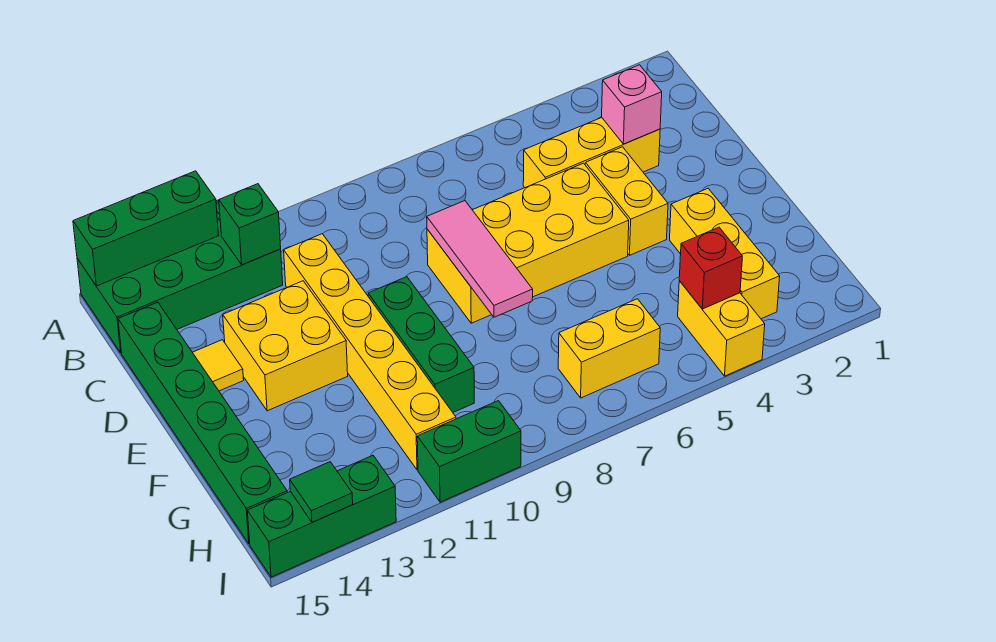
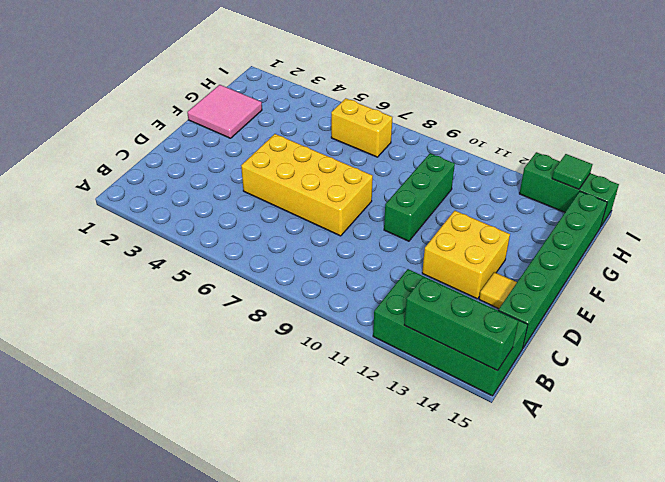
pink tile F1:G2 level 1 -> none
none -> yellow brick C3:C5 level 1
none -> yellow brick C11:H11 level 1
none -> yellow brick D4:E4 level 1

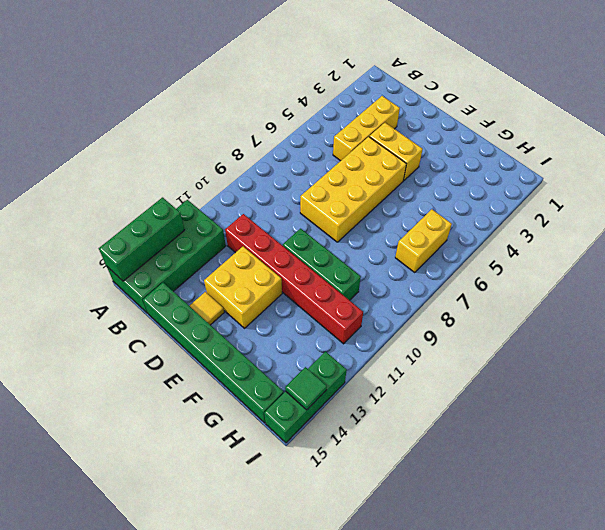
red brick C11:H11 level 1 -> yellow brick C11:H11 level 1
none -> yellow brick F3:H3 level 1
none -> yellow brick H4:I4 level 1
none -> green brick I10:I11 level 1

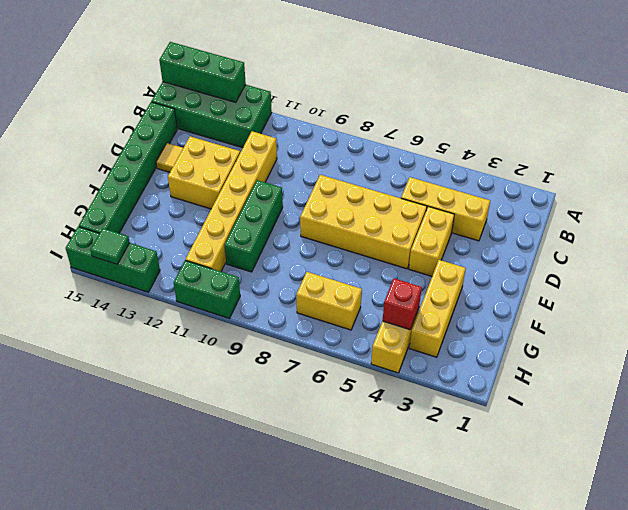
none -> green brick B12 level 2
none -> pink brick C3 level 2
none -> pink tile D8:F8 level 2

